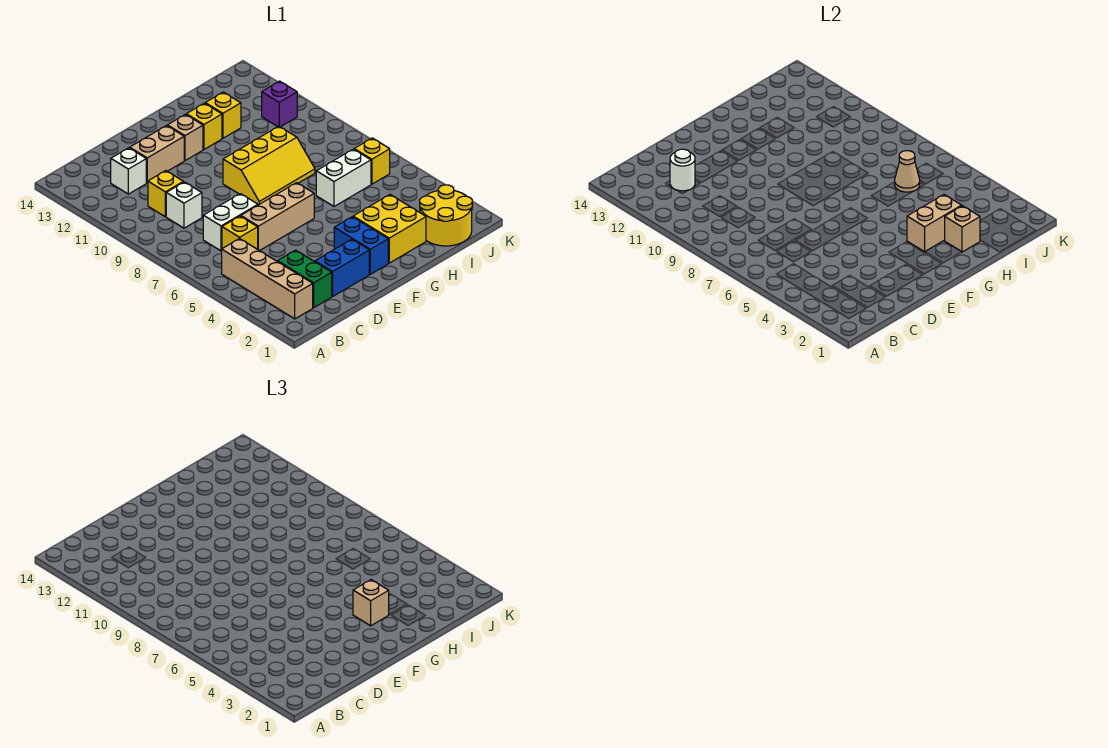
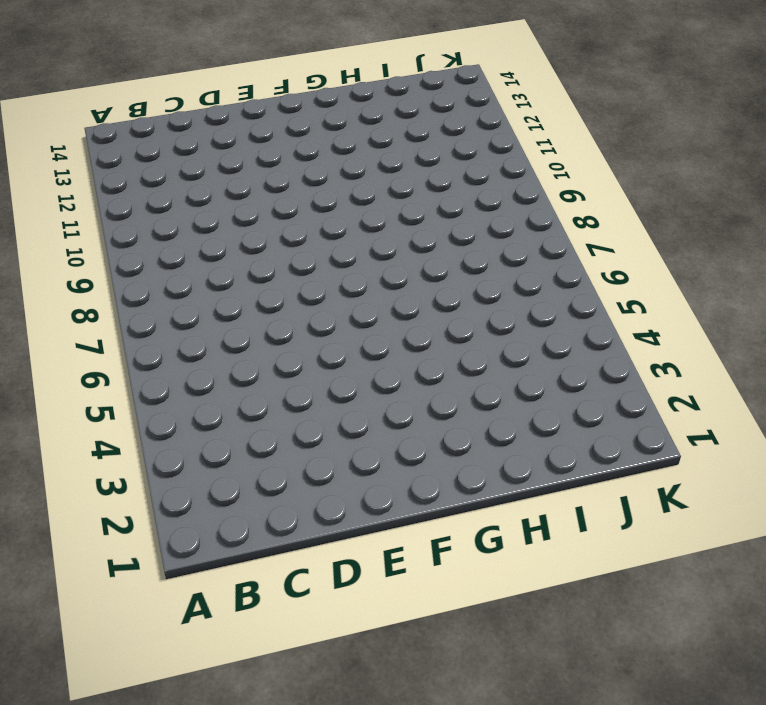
none -> tan brick B2:B5 level 1
none -> green brick C2:C3 level 1
none -> yellow brick C6 level 1

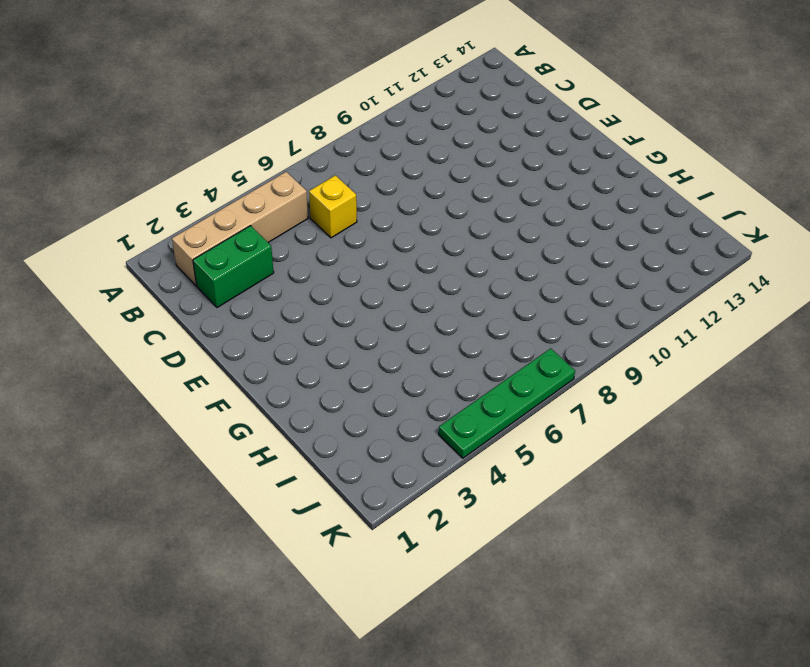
green plate K4:K7 level 1 -> none
none -> white brick C7:D7 level 1
none -> white brick C9 level 1
none -> yellow brick C10 level 1

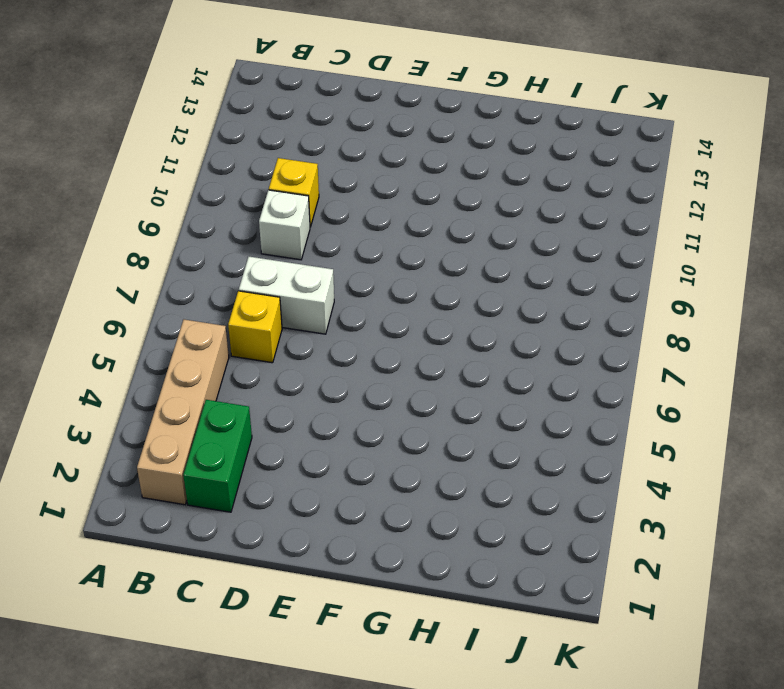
none -> white brick C12 level 1
none -> blue brick D2:E2 level 1
none -> tan brick D6:F6 level 1

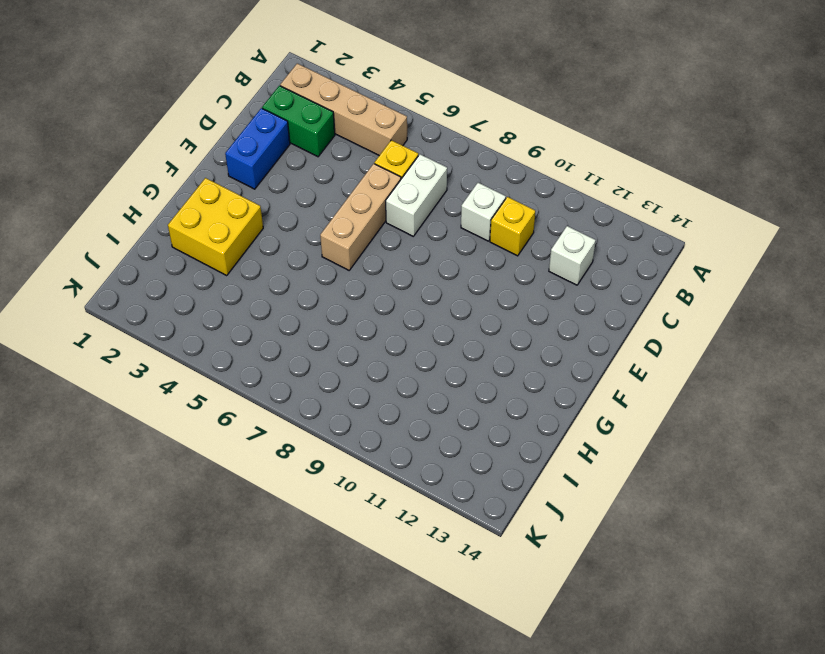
none -> tan brick D12:E12 level 1
none -> blue brick F2:F3 level 1
none -> yellow slope F8:H9 level 1 top 9

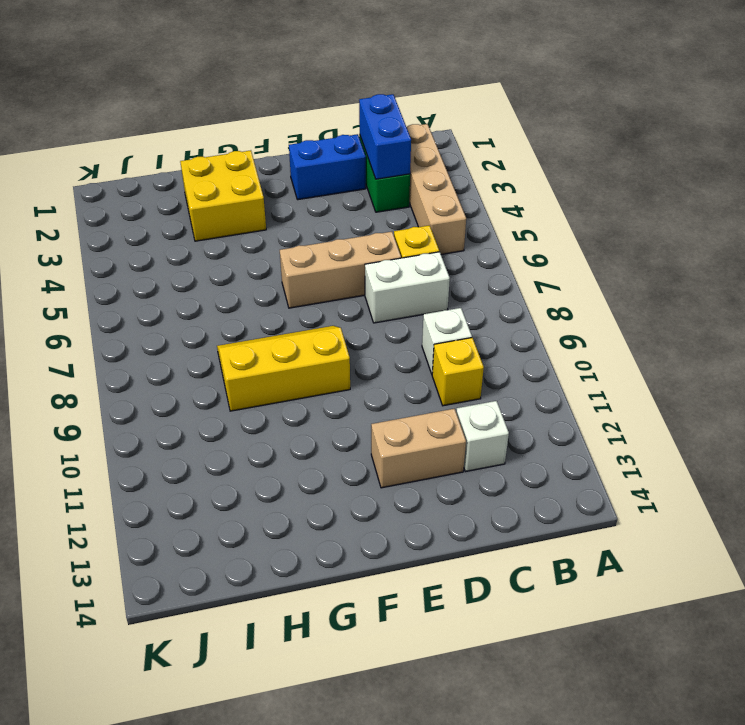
blue brick C2:C3 level 2 -> blue brick F2:F3 level 1
none -> tan brick F12 level 1
none -> yellow brick G12 level 1
none -> white brick H6:I6 level 1

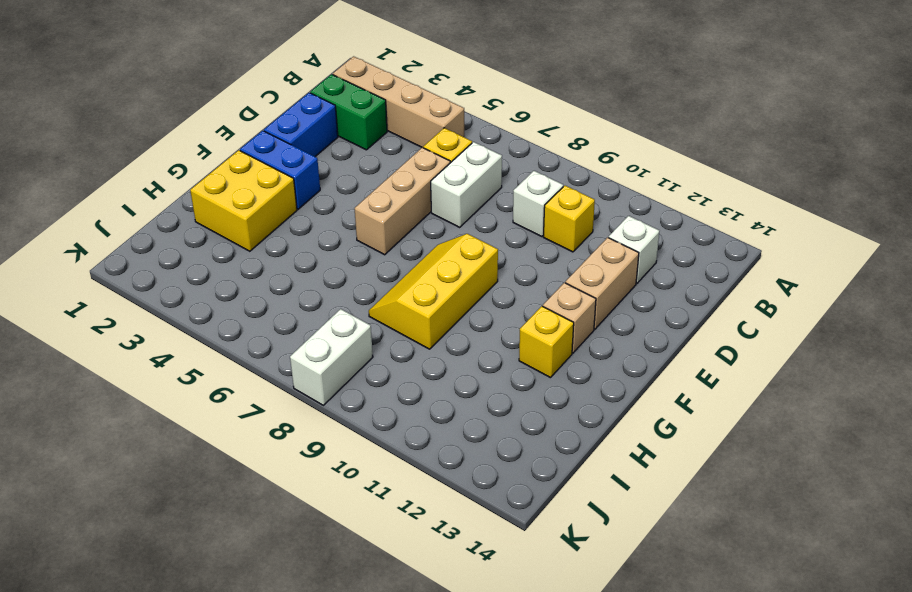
white brick J8:K8 level 1 -> white brick H6:I6 level 1
none -> yellow brick H12 level 1
none -> yellow round brick I1:J2 level 1
none -> yellow brick J6 level 1

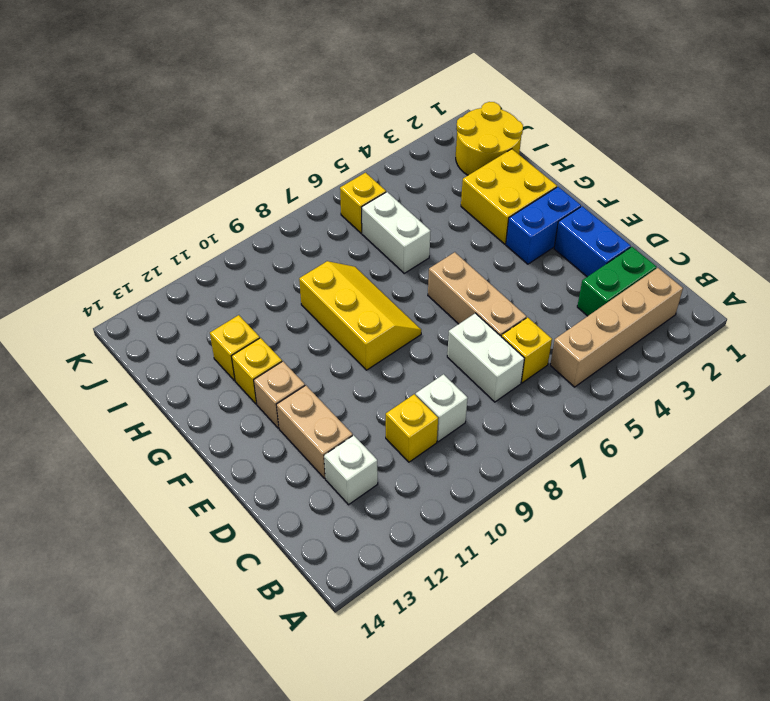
none -> purple brick J11 level 1
none -> white round brick C12 level 2
none -> tan brick G3:H3 level 2

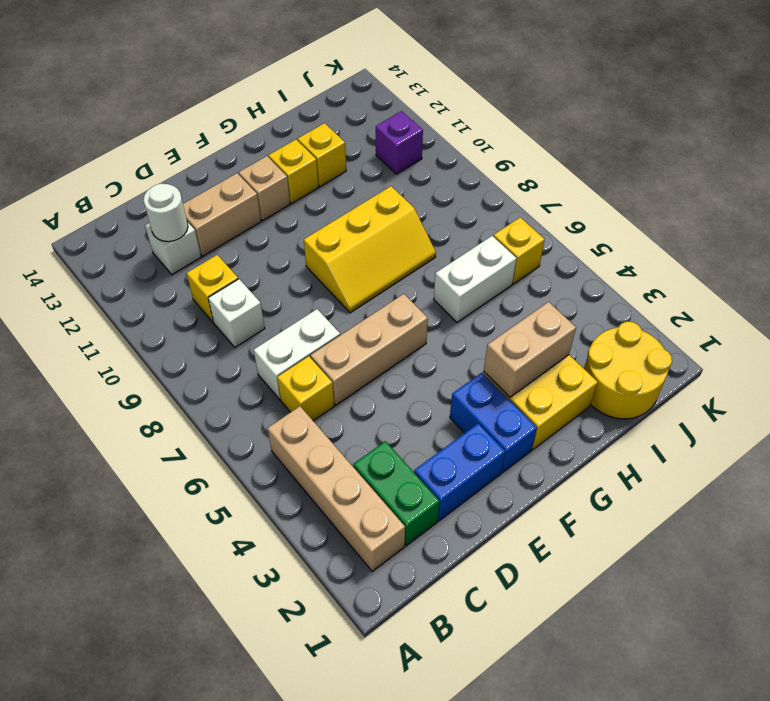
none -> tan brick H2 level 2
none -> tan cone I6 level 2
none -> tan brick G3 level 3

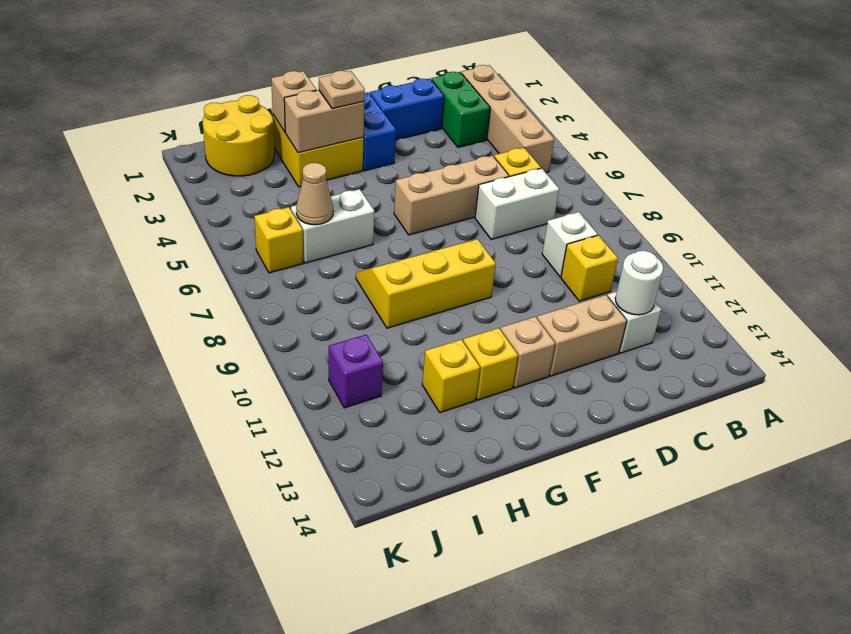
tan plate G3 level 3 -> tan brick G3 level 3

